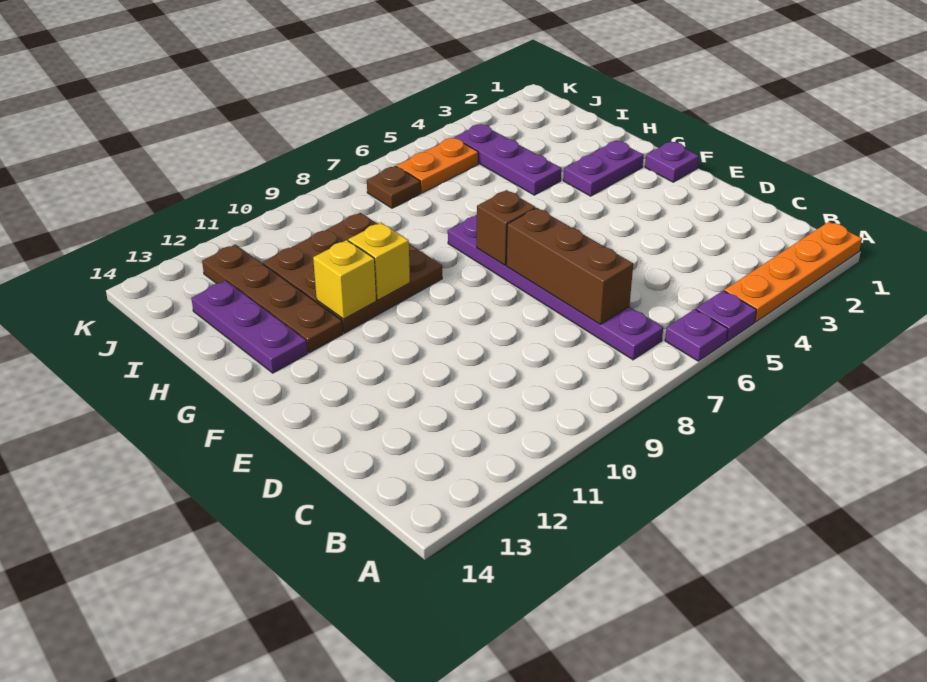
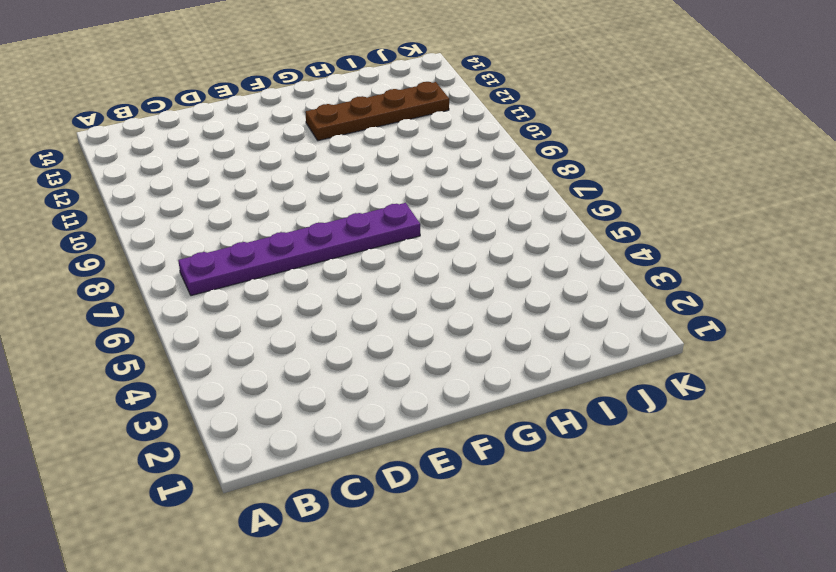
none -> orange plate A1:A4 level 1
none -> purple plate A5 level 1
none -> purple plate A6 level 1

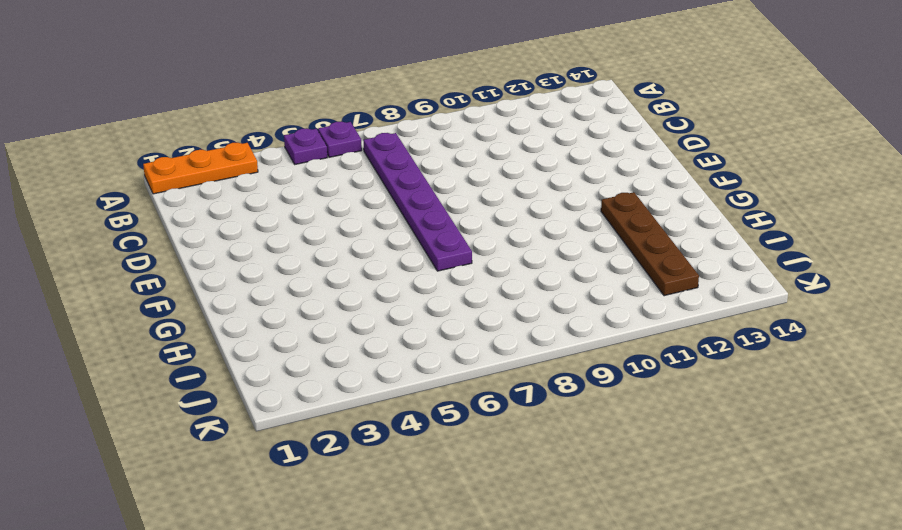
orange plate A1:A3 level 1 -> orange plate A1:A4 level 1
none -> purple plate F1 level 1
none -> purple plate G2:G3 level 1
none -> brown plate G9:I11 level 1

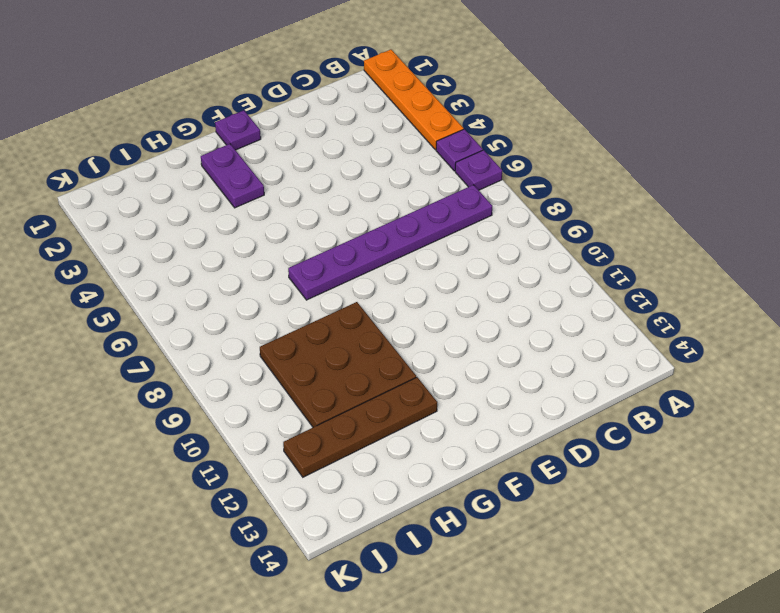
none -> purple plate G13:I13 level 1
none -> purple plate H4:J4 level 1
none -> orange plate J5:J6 level 1

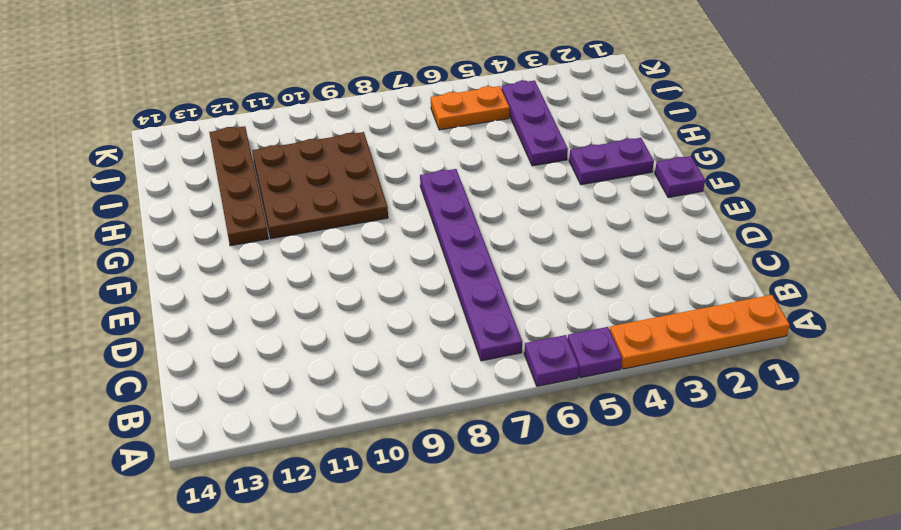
none -> purple plate G13:I13 level 1
none -> brown plate J7 level 1
none -> brown brick C7:E7 level 2

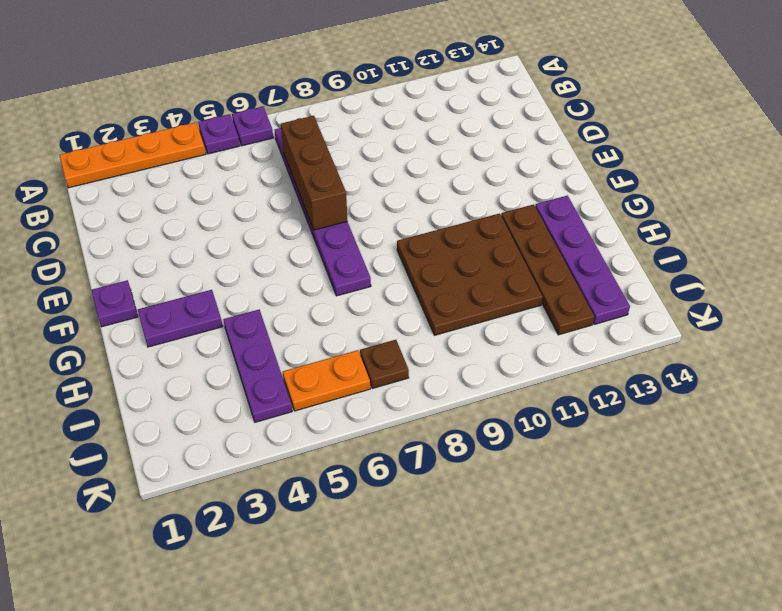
purple plate G13:J13 level 1 -> purple plate G13:I13 level 1
none -> brown brick F7 level 2
none -> yellow brick G10 level 2
none -> yellow brick G11 level 2

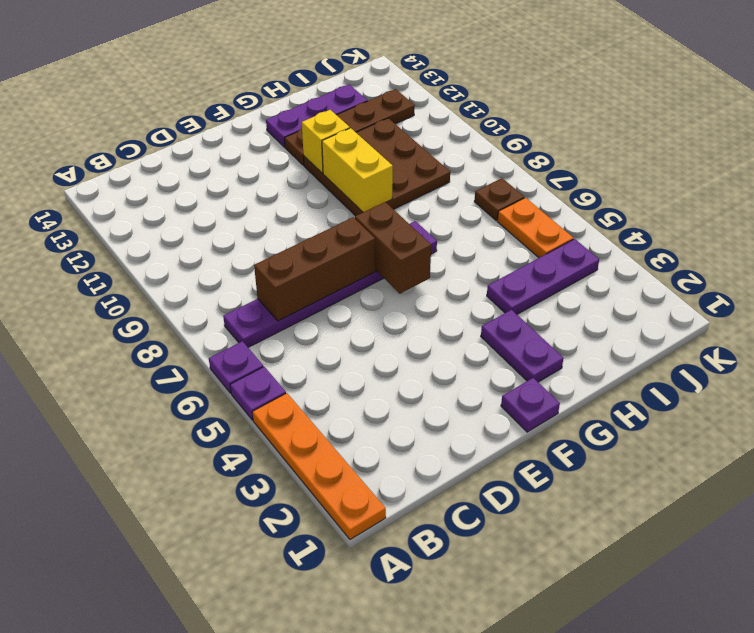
brown brick F6:F7 level 2 -> brown brick F7 level 2
yellow brick G9:G10 level 2 -> yellow brick G10 level 2

